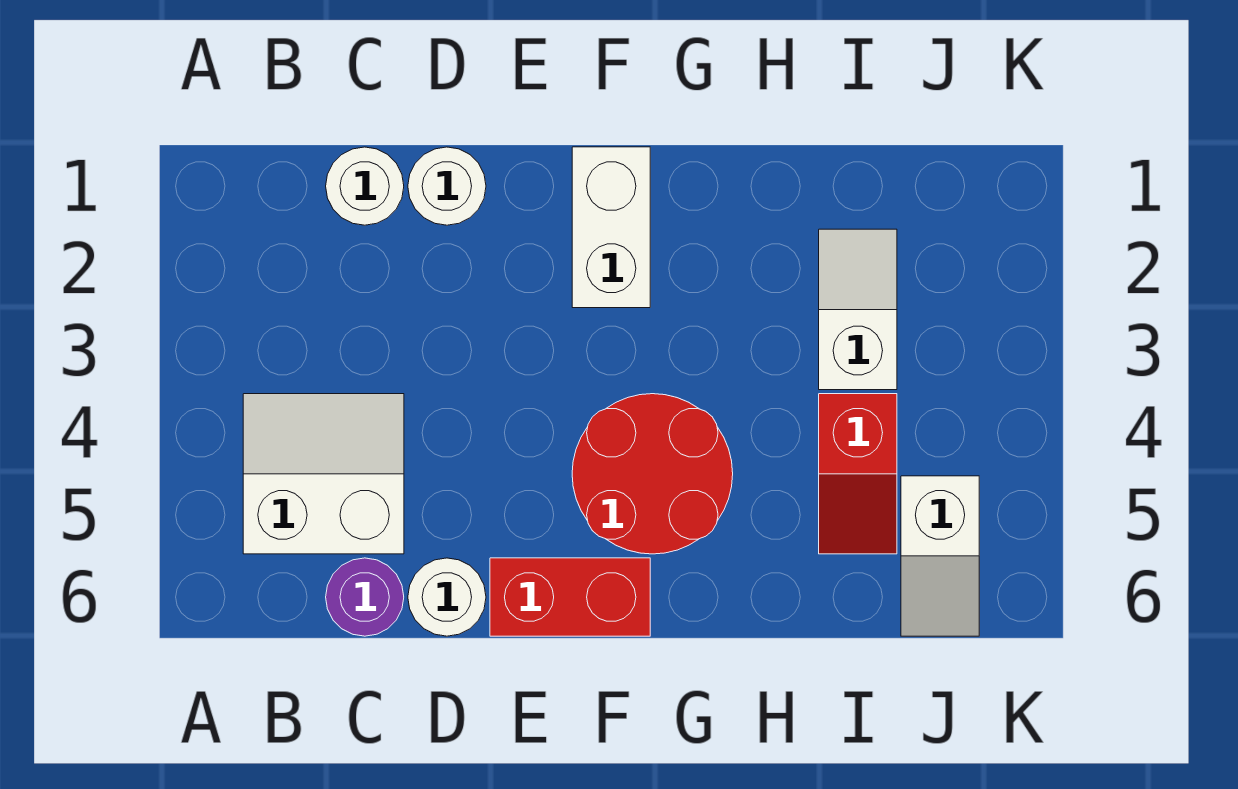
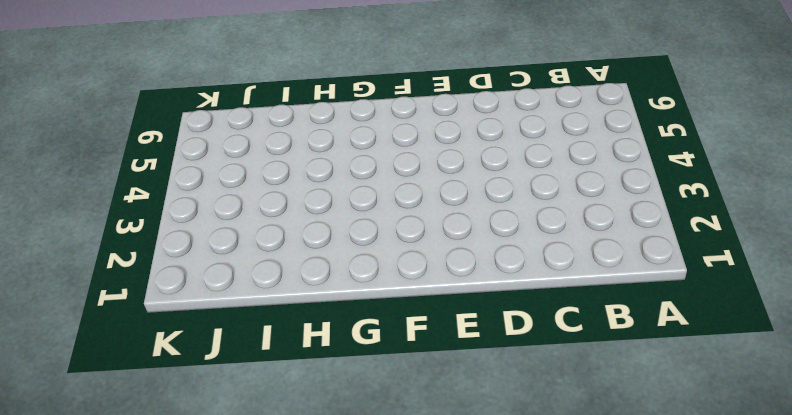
none -> white slope B4:C5 level 1 top 5
none -> white round brick C1 level 1

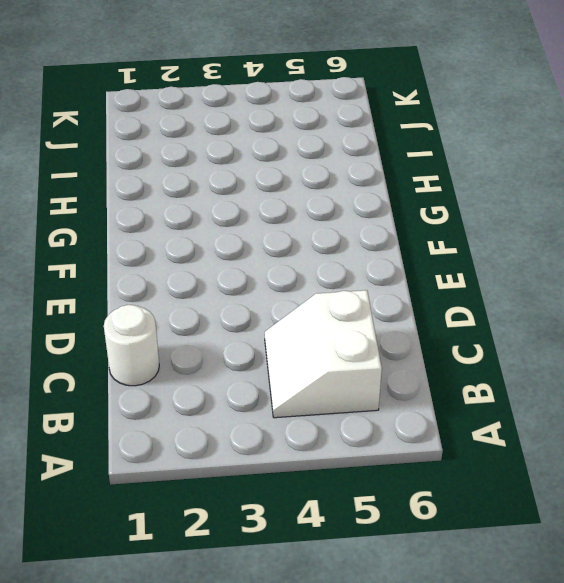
none -> purple round brick C6 level 1
none -> white round brick D1 level 1

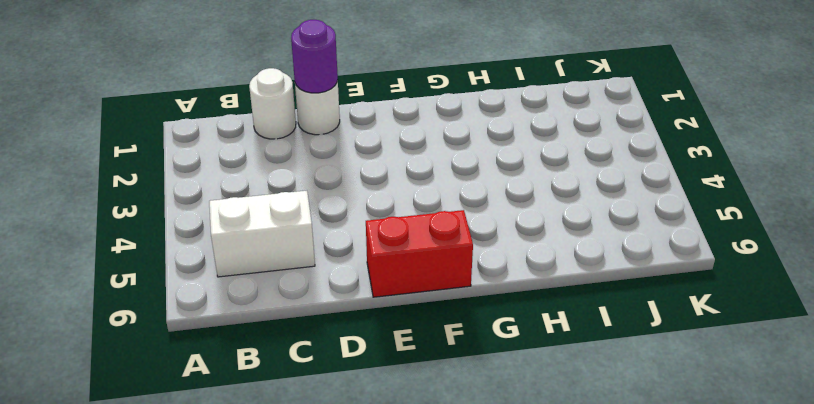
purple round brick D1 level 2 -> purple round brick C6 level 1
none -> white round brick D6 level 1
none -> white brick F1:F2 level 1

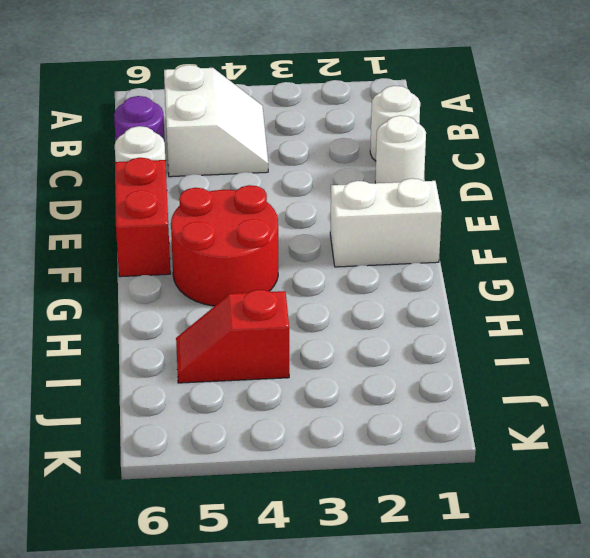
none -> white slope I2:I3 level 1 top 3
none -> white slope J5:J6 level 1 top 5

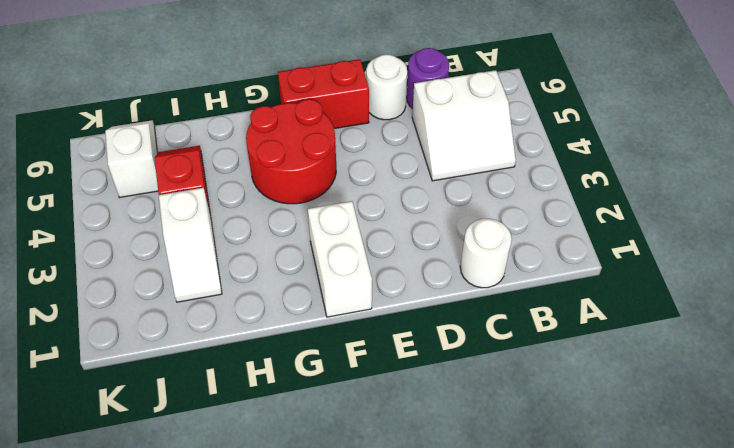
none -> white round brick D1 level 1

